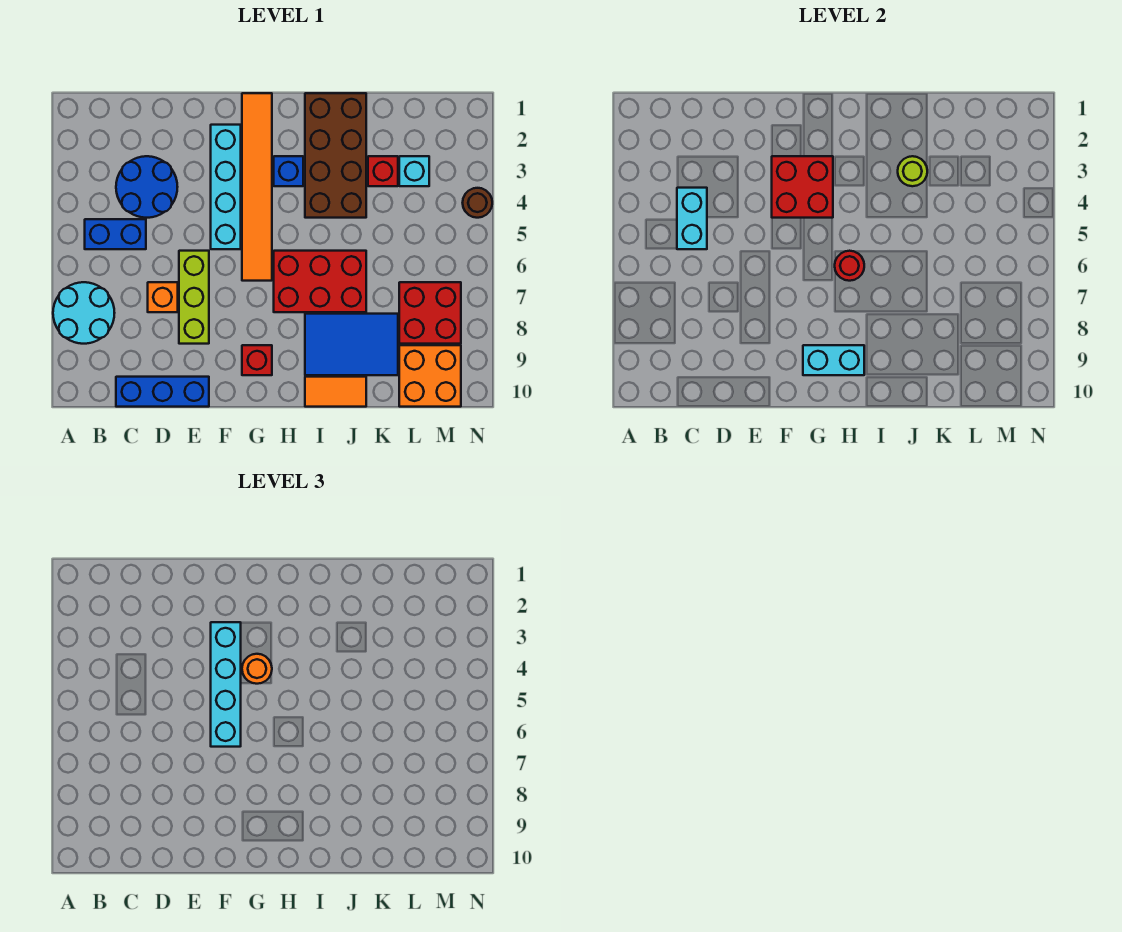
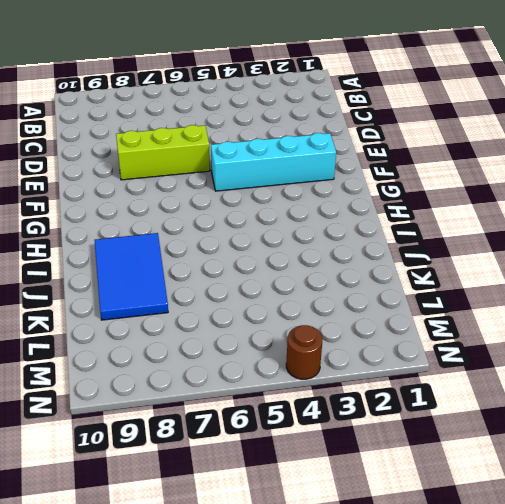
none -> cyan round brick A7:B8 level 1
none -> blue brick B5:C5 level 1
none -> blue round brick C3:D4 level 1

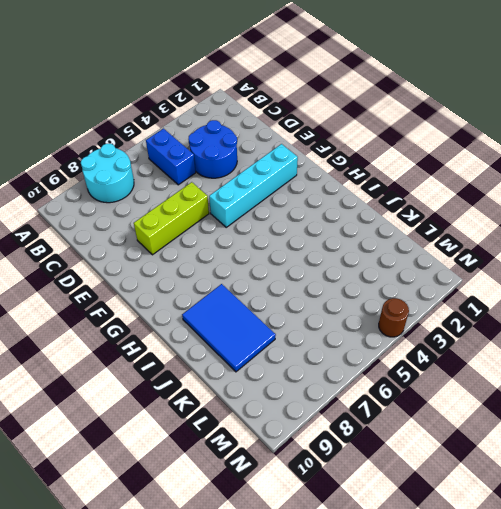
none -> blue brick C10:E10 level 1
none -> orange brick D7 level 1
none -> orange tile G1:G6 level 1

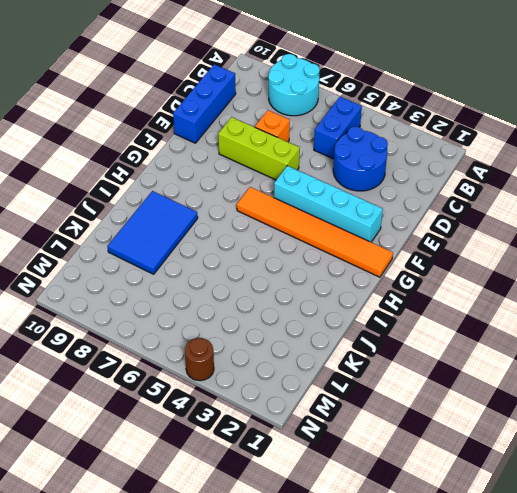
none -> red brick G9 level 1
none -> blue brick H3 level 1
none -> red brick H6:J7 level 1

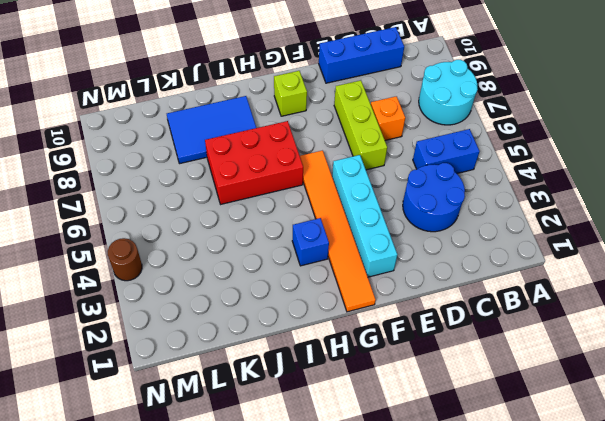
lime brick G9 level 1 -> red brick G9 level 1
none -> brown brick I1:J4 level 1
none -> orange tile I10:J10 level 1
none -> red brick K3 level 1

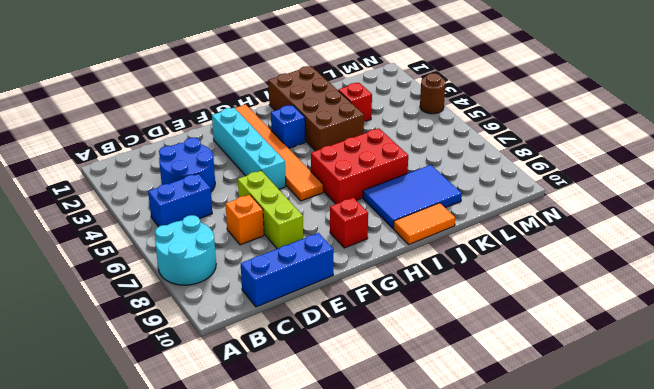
none -> cyan brick L3 level 1
none -> red brick L7:M8 level 1
none -> orange brick L9:M10 level 1

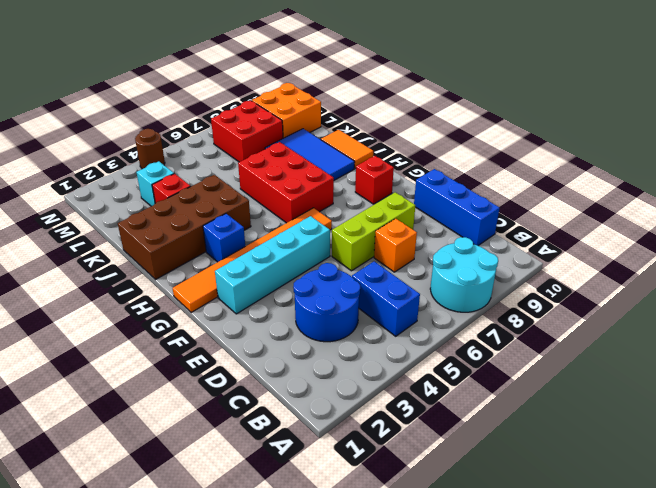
none -> cyan brick C4:C5 level 2
none -> red brick F3:G4 level 2
none -> cyan brick G9:H9 level 2

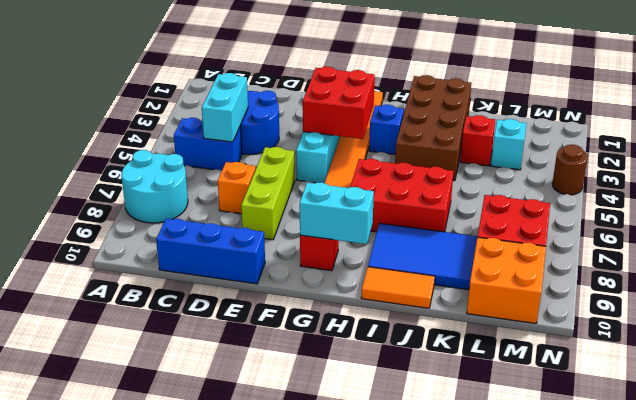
none -> red round brick H6 level 2
none -> lime round brick J3 level 2
none -> cyan brick F3:F6 level 3

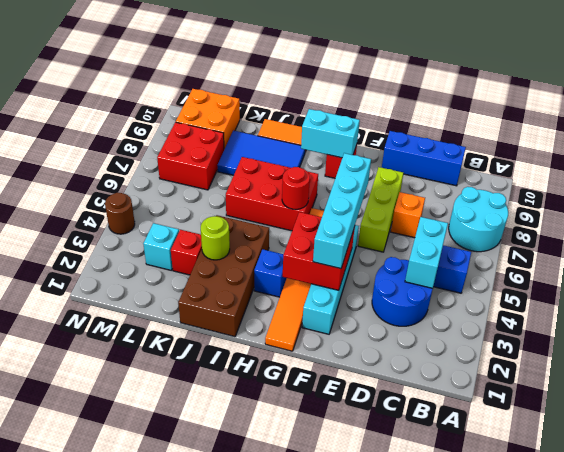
none -> orange round brick G4 level 3

